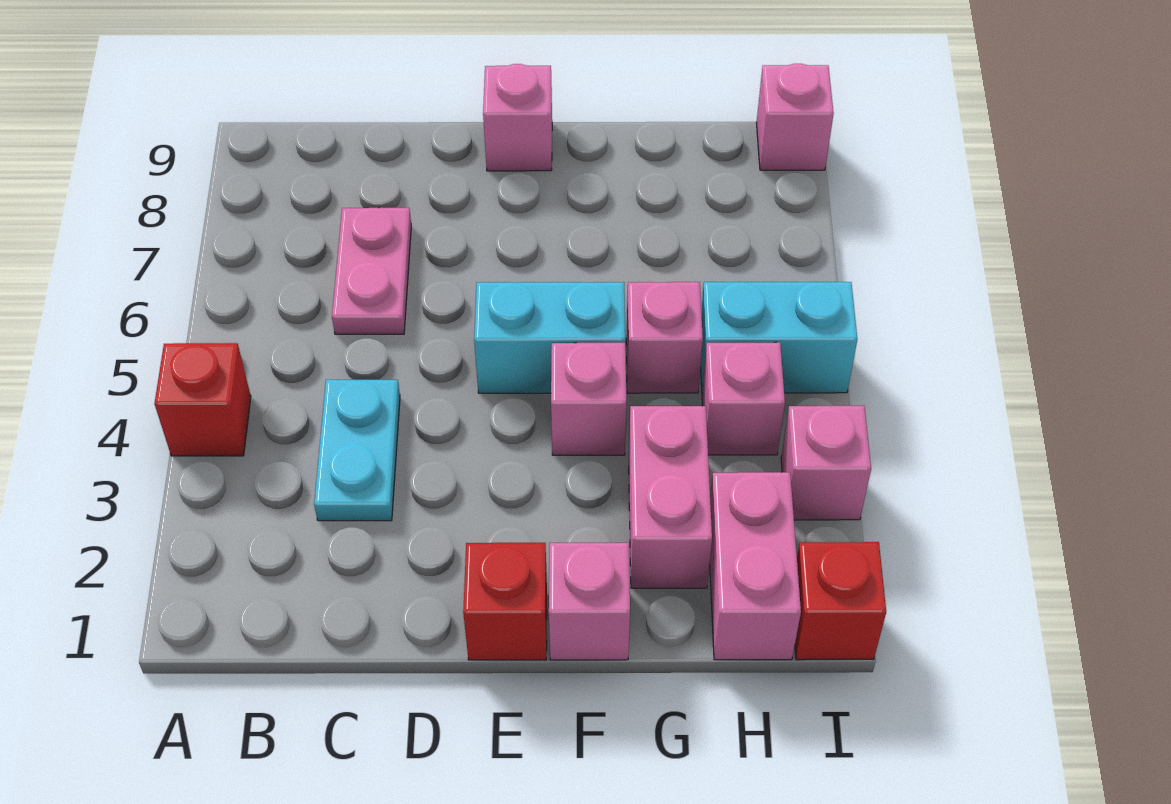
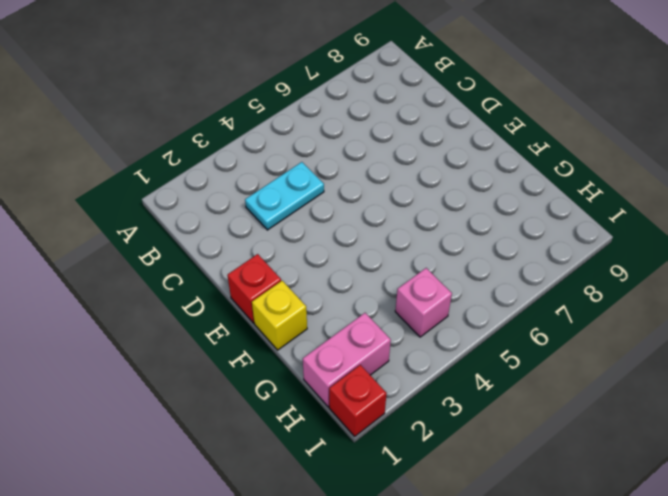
yellow brick F1 level 1 -> pink brick F1 level 1
none -> red brick A4 level 1
none -> pink plate C6:C7 level 1
none -> cyan brick E5:F5 level 1

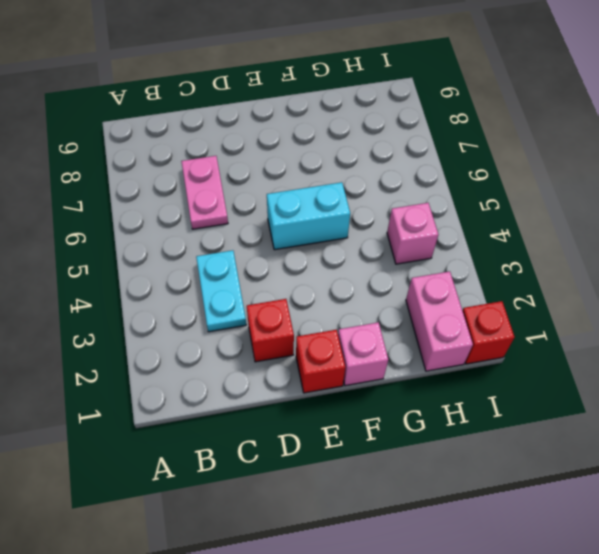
red brick D2 level 1 -> red brick A4 level 1
none -> pink brick E9 level 1
none -> pink brick F4 level 1
none -> pink brick G2:G3 level 1

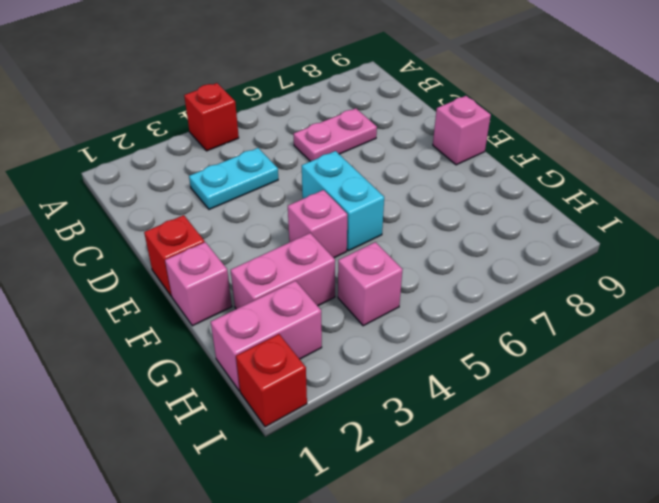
none -> pink brick G5 level 1
none -> cyan brick H5:I5 level 1
none -> pink brick I3 level 1

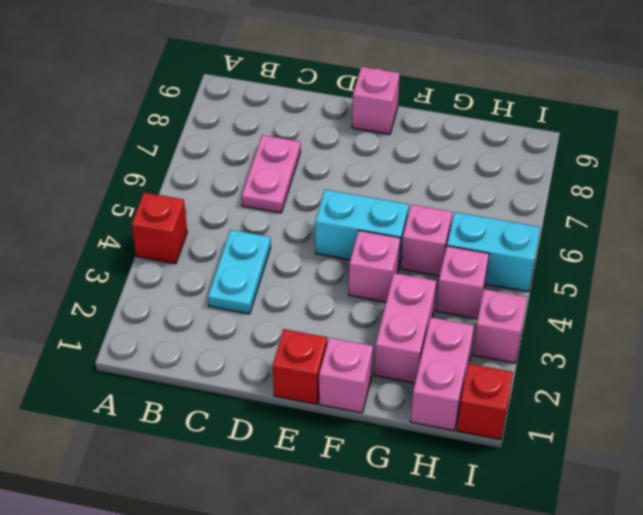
none -> pink brick I9 level 1

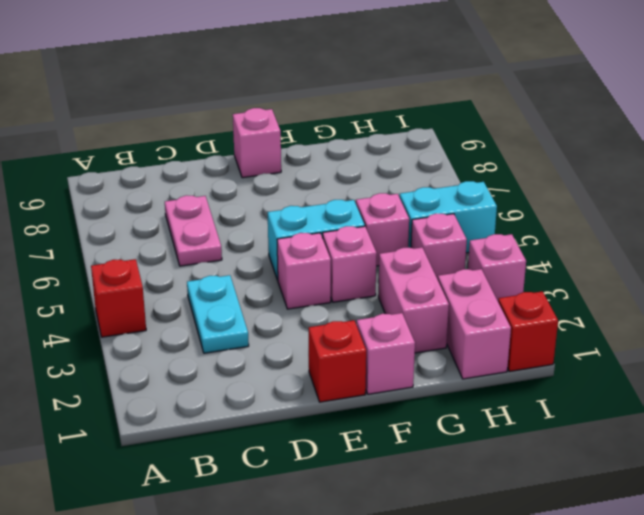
pink brick E4 level 1 -> pink brick I9 level 1

